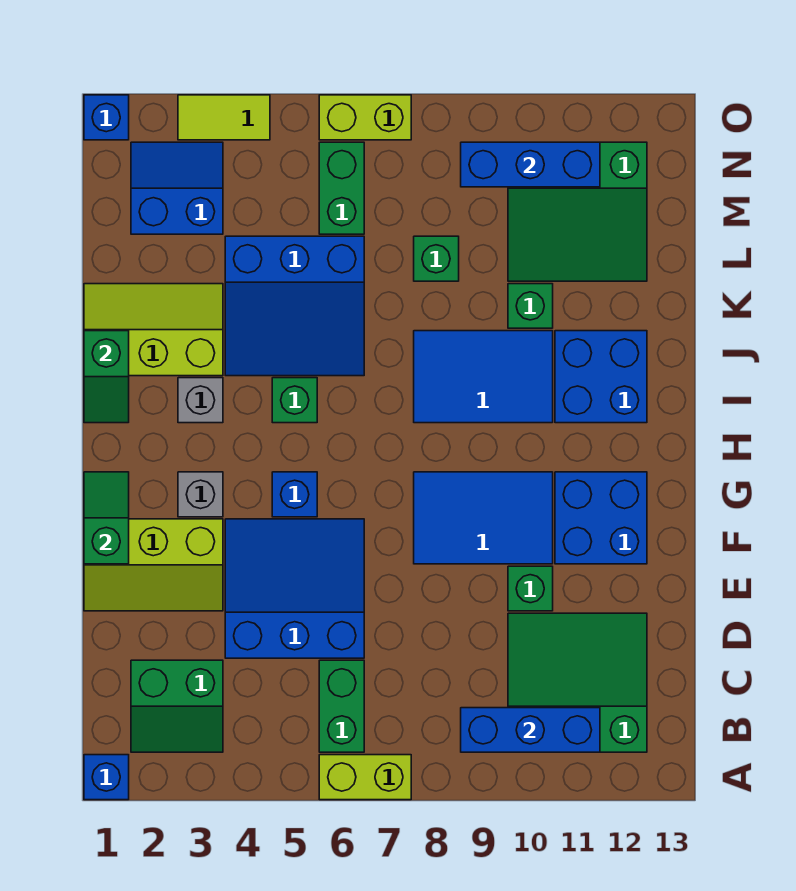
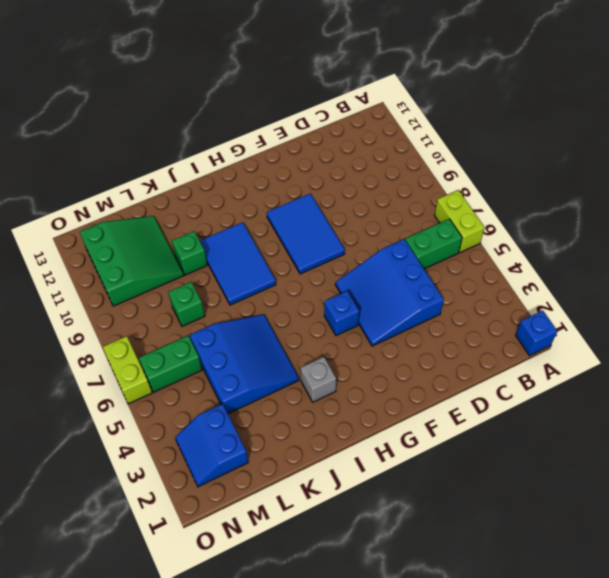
none -> green slope B2:C3 level 1 top C
none -> green slope B10:D12 level 1 top B
none -> lime slope E1:F3 level 1 top F
none -> green brick E10 level 1

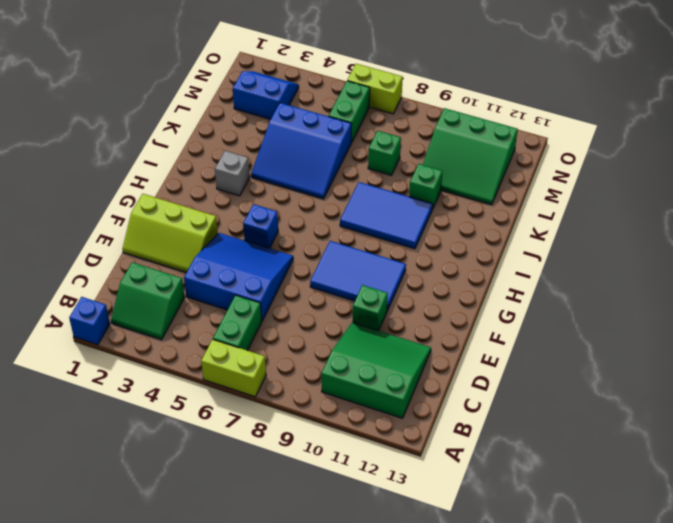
none -> blue brick F11:G12 level 1
none -> grey brick G3 level 1
none -> green brick I5 level 1
none -> blue brick I11:J12 level 1

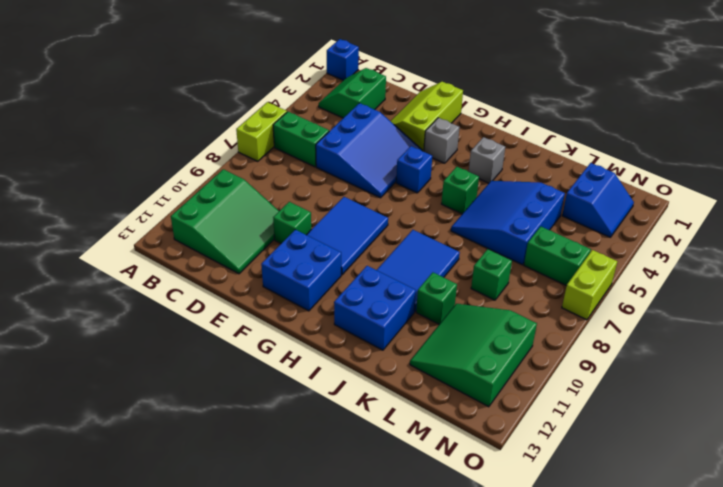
none -> lime slope J1:K3 level 1 top J
none -> blue brick O1 level 1
none -> lime tile O3:O4 level 1
none -> blue brick B9:B11 level 2

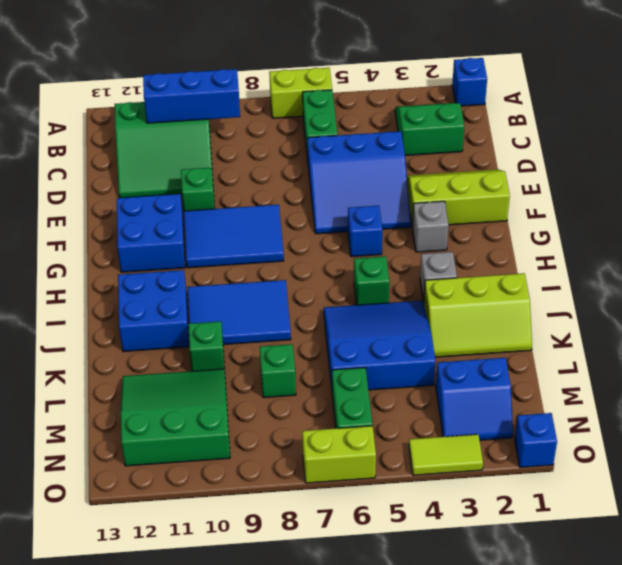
none -> green slope F1:G1 level 2 top F
none -> green slope I1:J1 level 2 top J
none -> blue brick N9:N11 level 2

